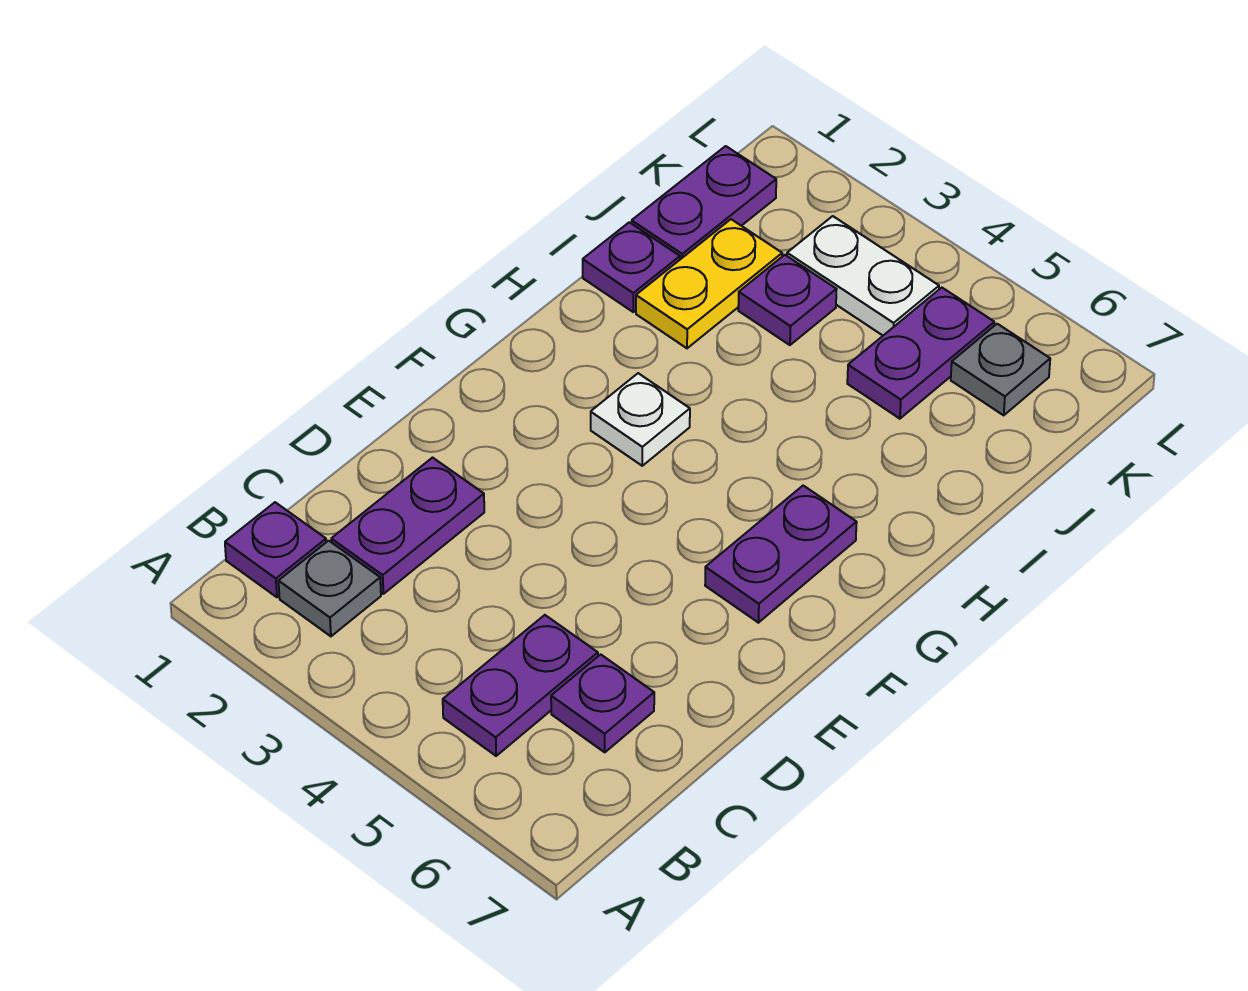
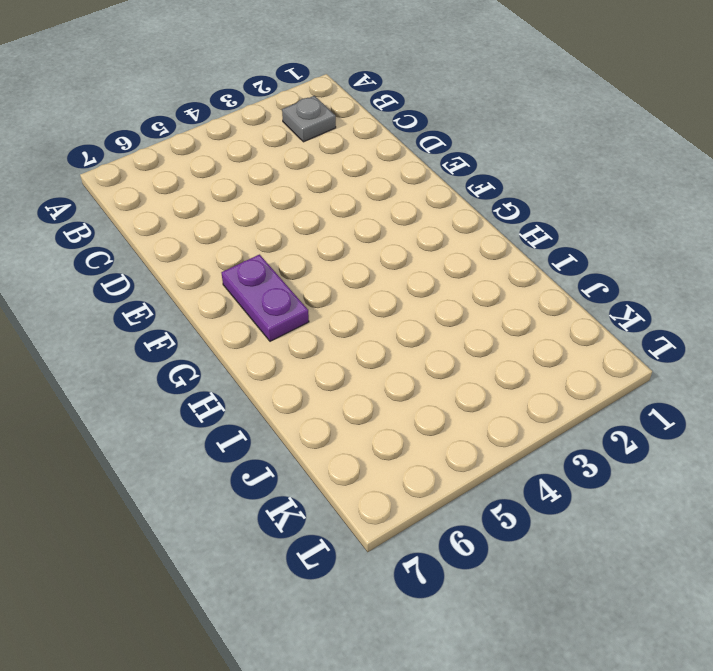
none -> purple plate B1 level 1
none -> purple plate B5:C5 level 1
none -> purple plate C2:D2 level 1

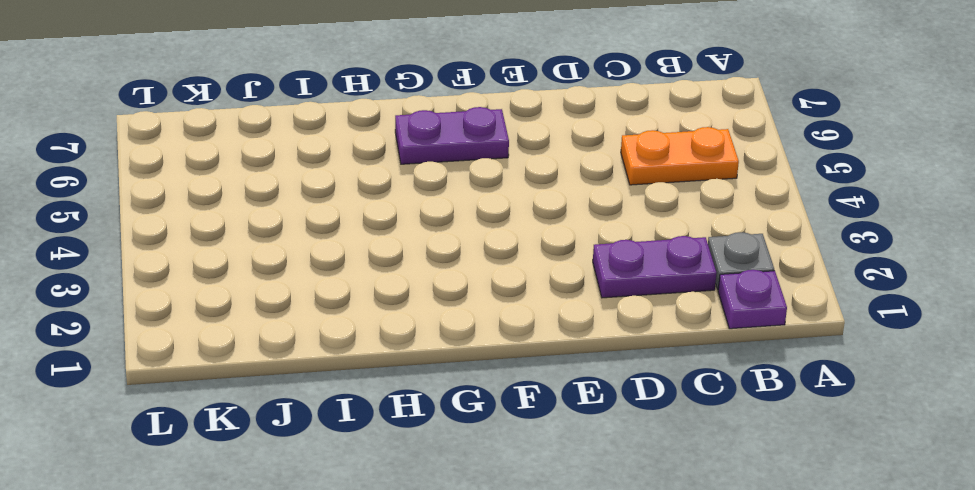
orange plate B5:C5 level 1 -> purple plate B5:C5 level 1
none -> purple plate C6 level 1
none -> white plate G3 level 1
none -> purple plate I1 level 1

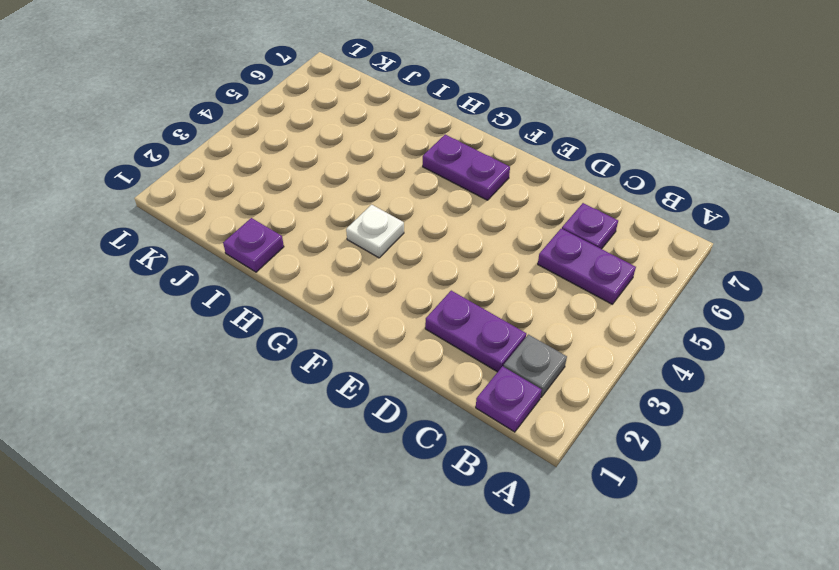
none -> yellow plate I2:J2 level 1
none -> purple plate J1:K1 level 1
none -> purple plate J3 level 1

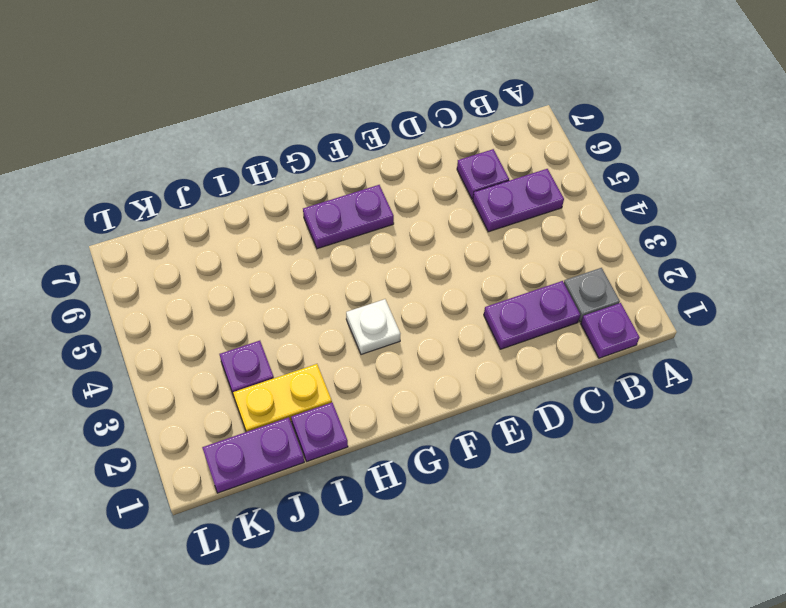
none -> purple plate J5:K5 level 1
none -> white plate K3:K4 level 1
none -> grey plate K6 level 1

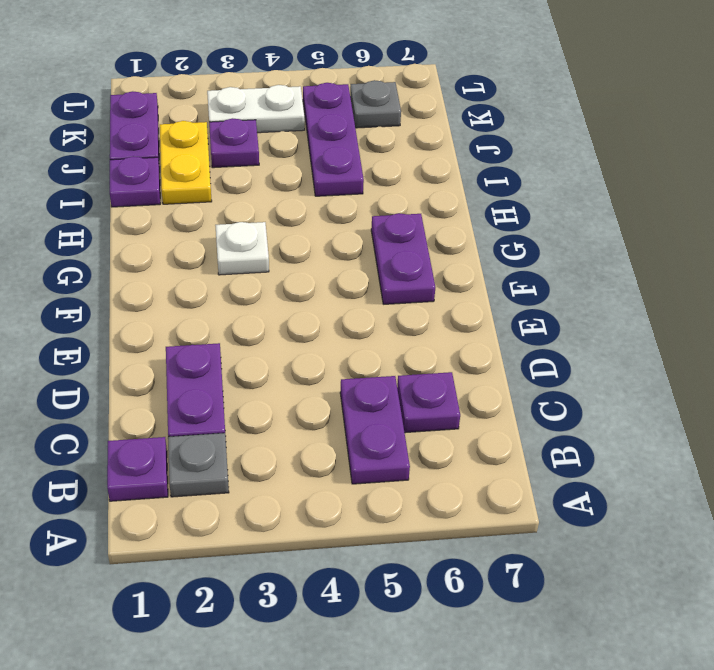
purple plate I5:K5 level 1 -> purple plate J5:K5 level 1

